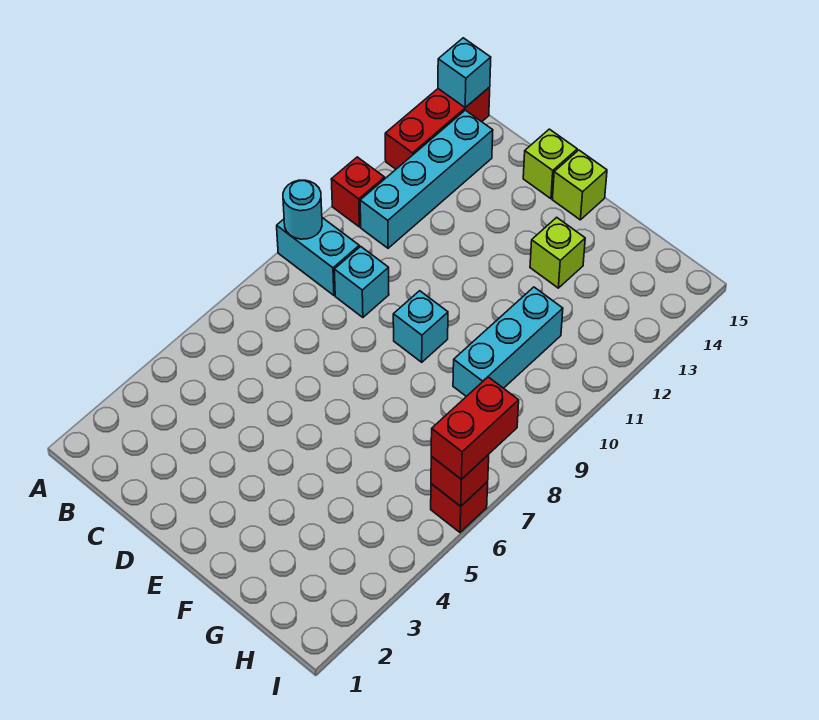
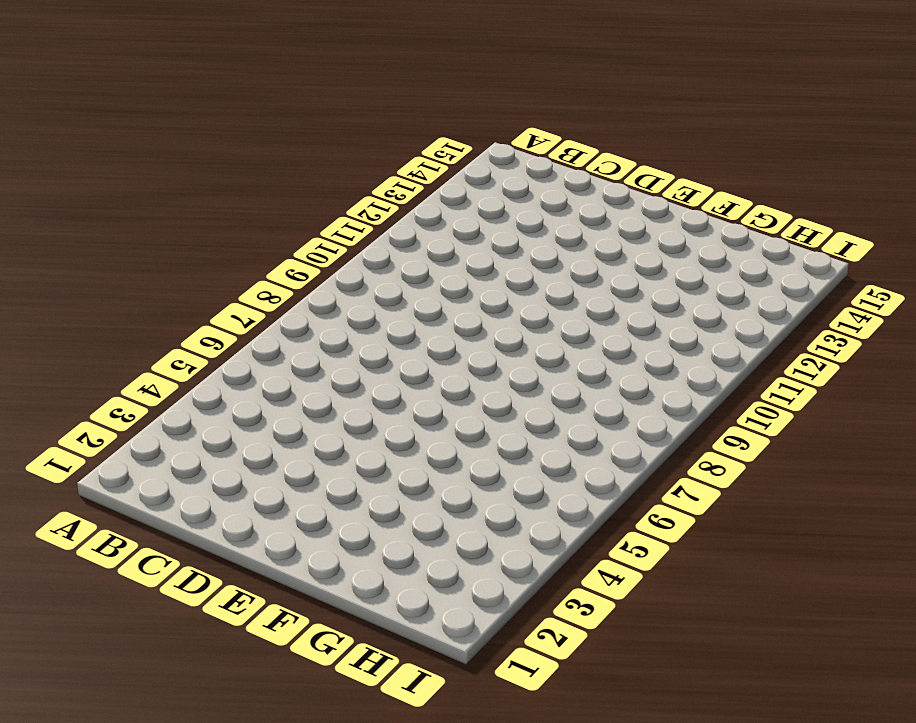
none -> cyan brick A9:B9 level 1
none -> red brick A11 level 1
none -> red brick A13:A15 level 1

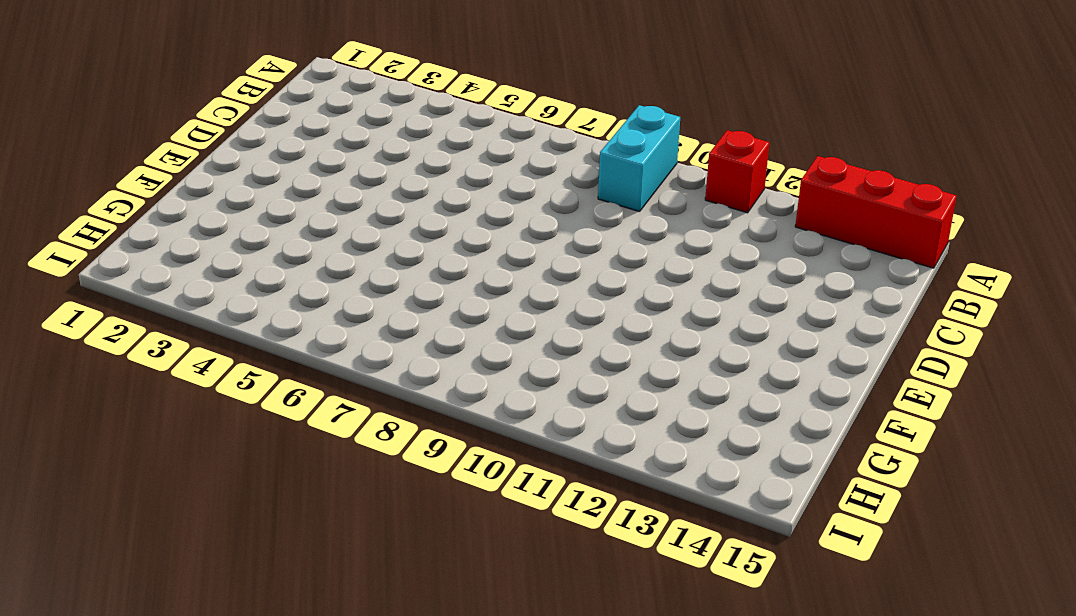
none -> cyan brick B11:B14 level 1
none -> cyan brick C9 level 1
none -> lime brick D15 level 1

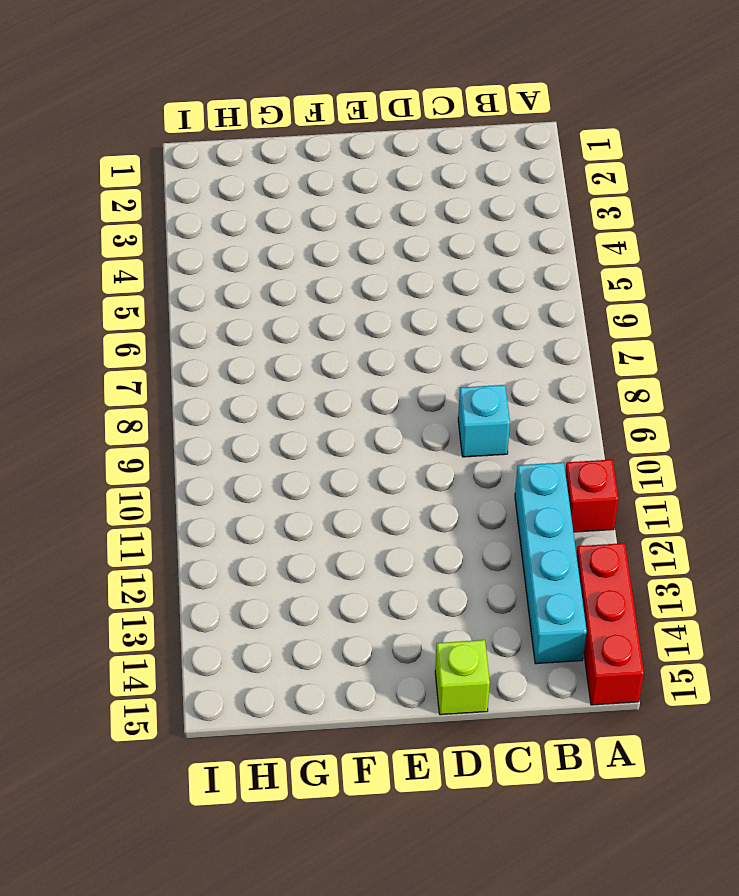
none -> cyan brick A9:B9 level 1
none -> cyan brick E9 level 1
none -> lime brick E15 level 1

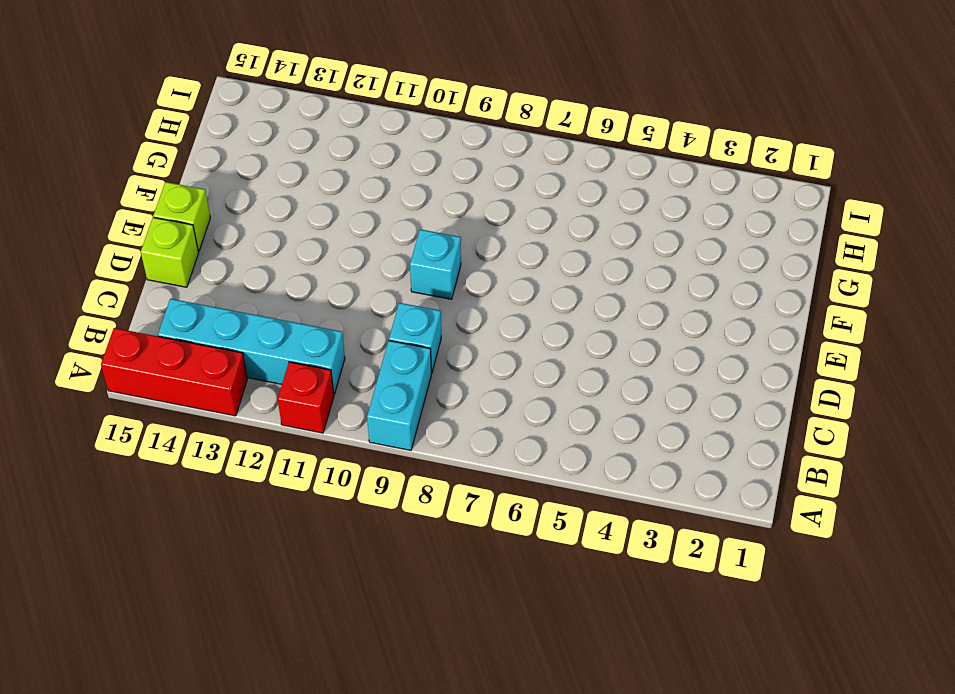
none -> lime brick F13 level 1
none -> cyan brick G9:G11 level 1
none -> red brick I6 level 1

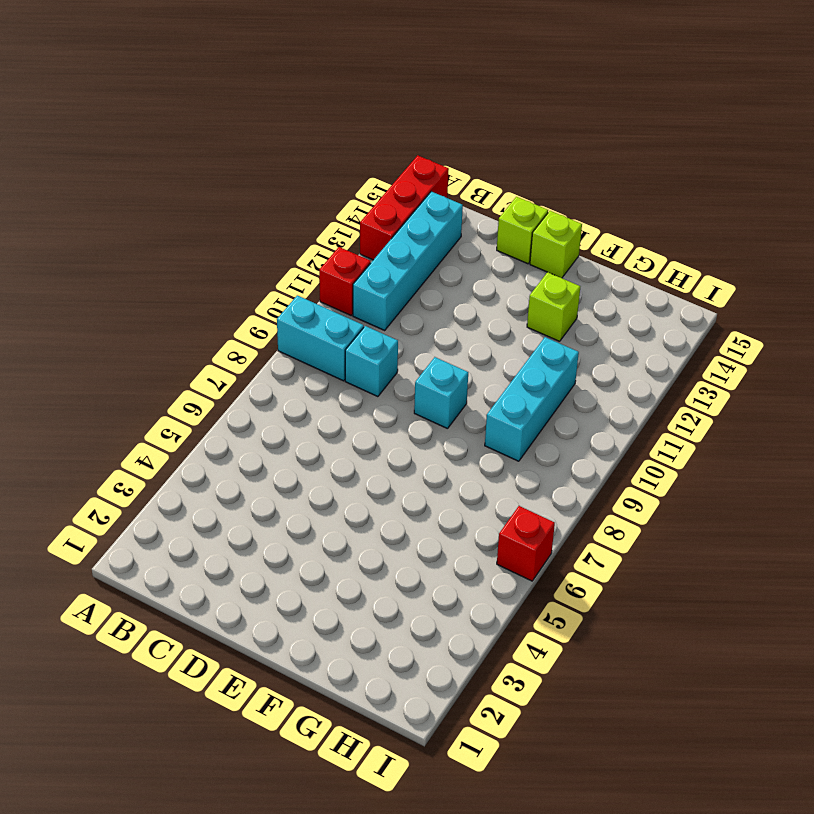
none -> cyan round brick A9 level 2
none -> cyan brick A15 level 2
none -> red brick I6 level 2

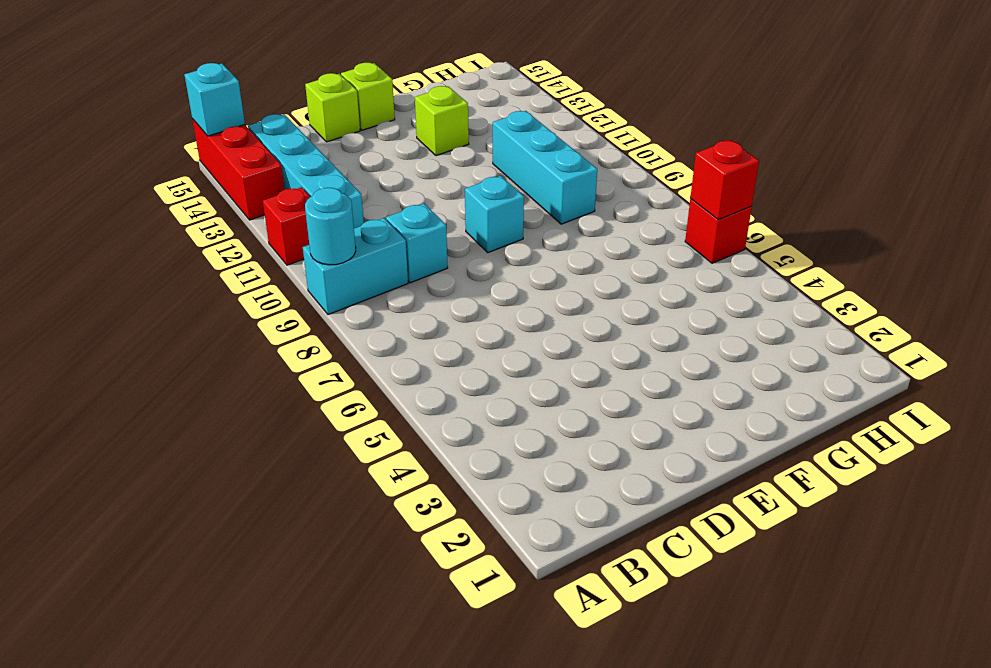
none -> red brick I6:I7 level 3

